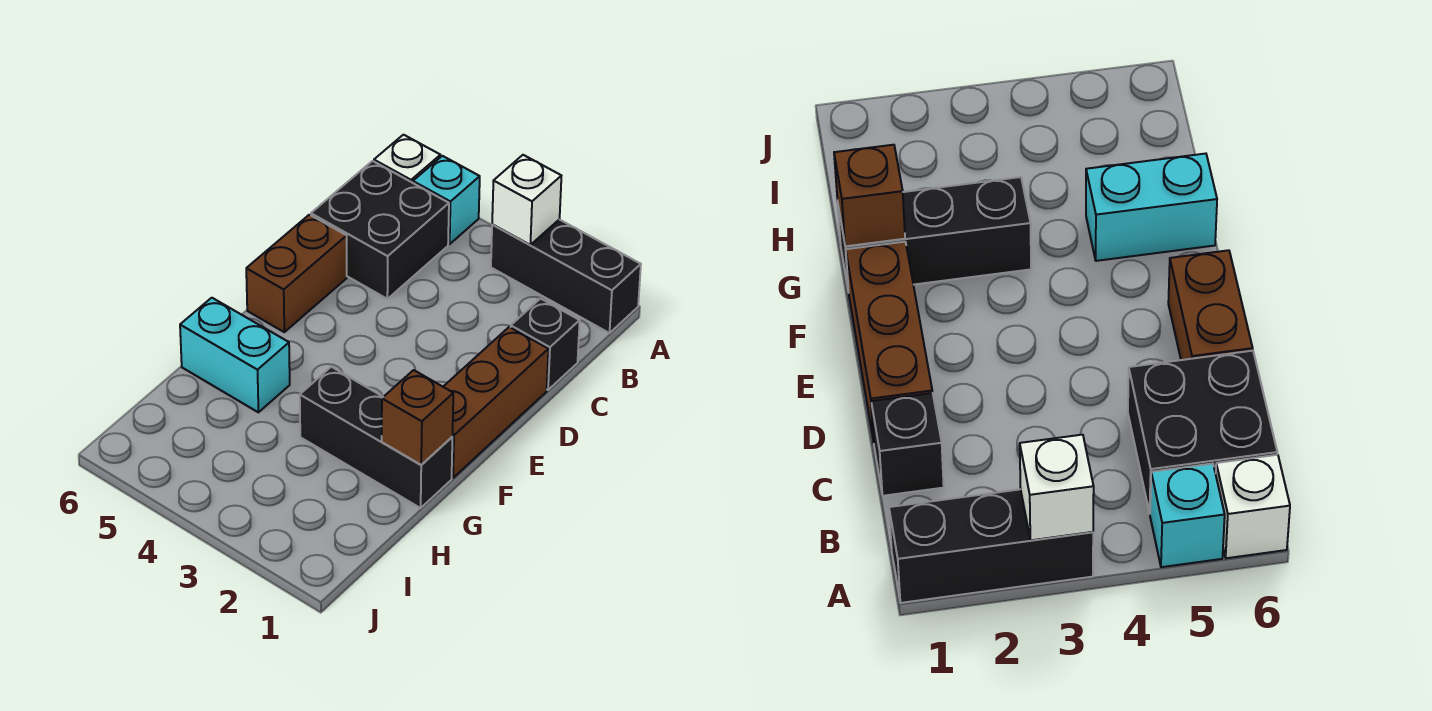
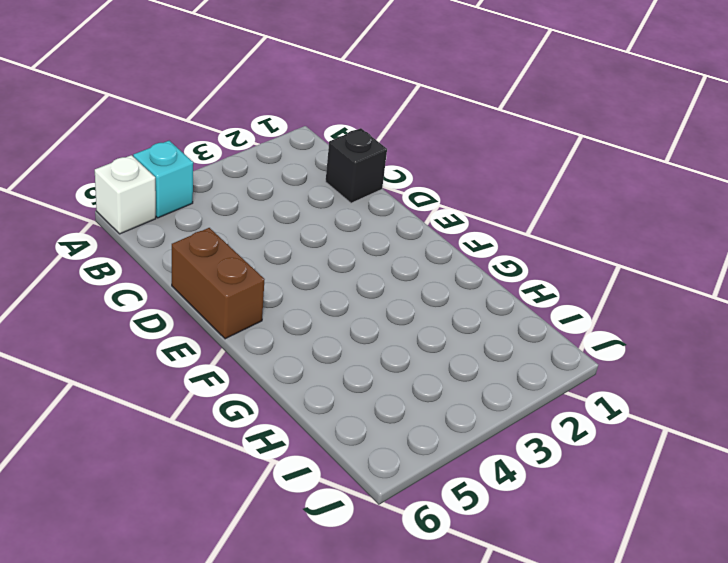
none -> black brick A1:A3 level 1
none -> black brick B5:C6 level 1

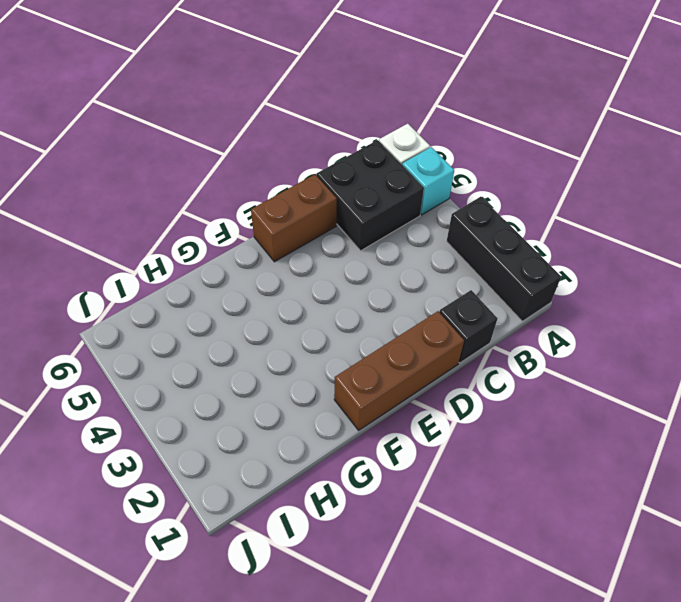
none -> black brick G1:G3 level 1
none -> cyan brick G5:G6 level 1

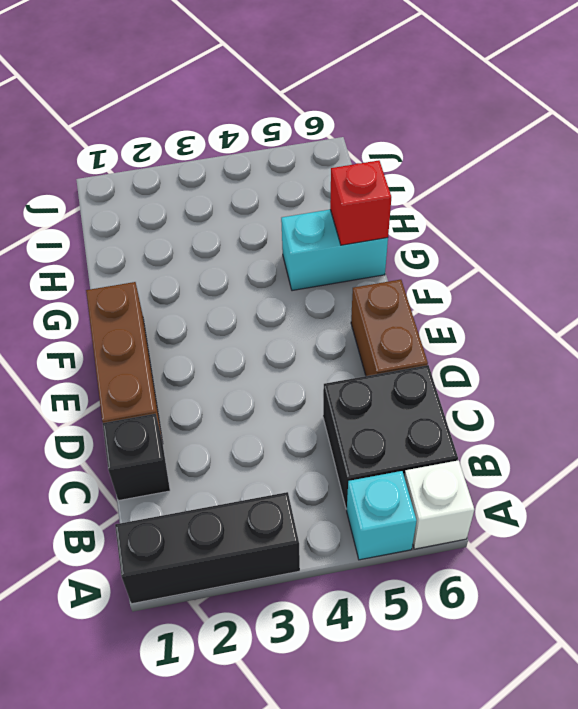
red brick G6 level 2 -> none
none -> black brick G1:G3 level 1
none -> white brick A3 level 2

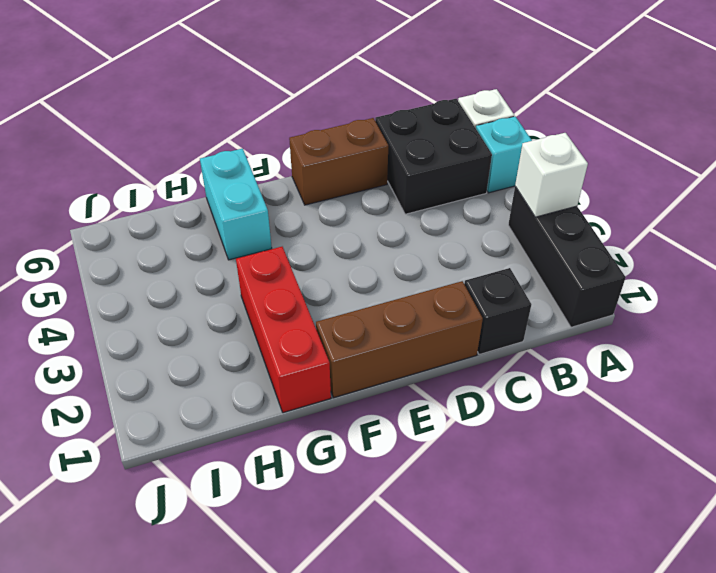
red brick G1:G3 level 1 -> black brick G1:G3 level 1
none -> brown brick G1 level 2

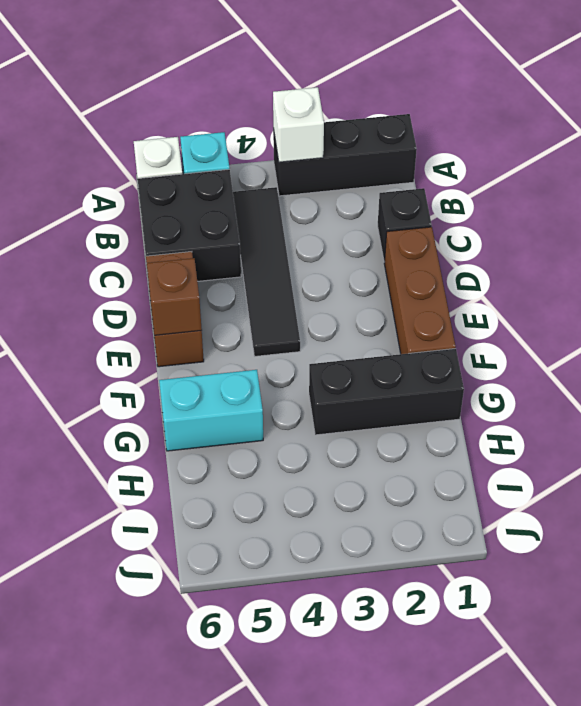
black tile B4:E4 level 1 -> none
brown brick E6 level 2 -> brown brick G1 level 2

